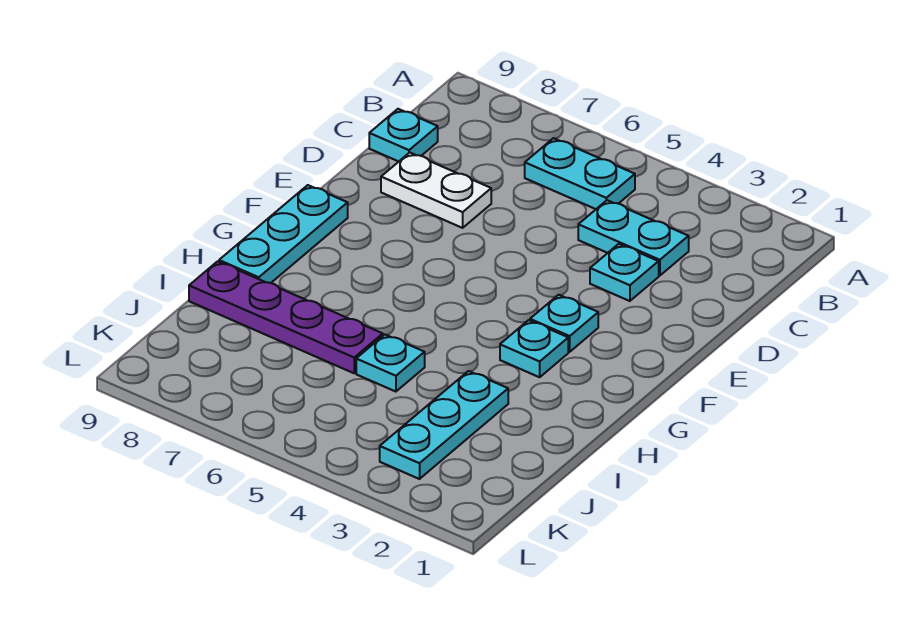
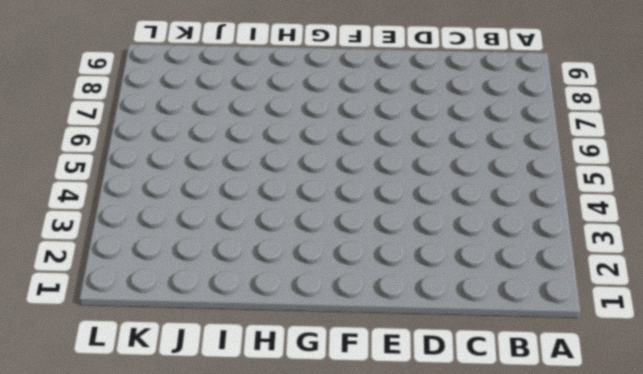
none -> cyan plate B5:B6 level 1
none -> cyan plate C3:C4 level 1

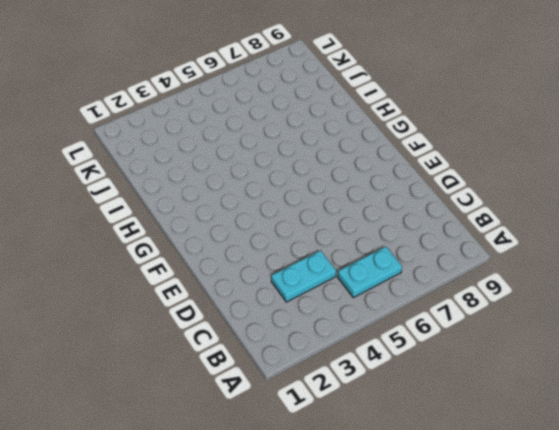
none -> cyan plate C9 level 1
none -> cyan plate D3 level 1

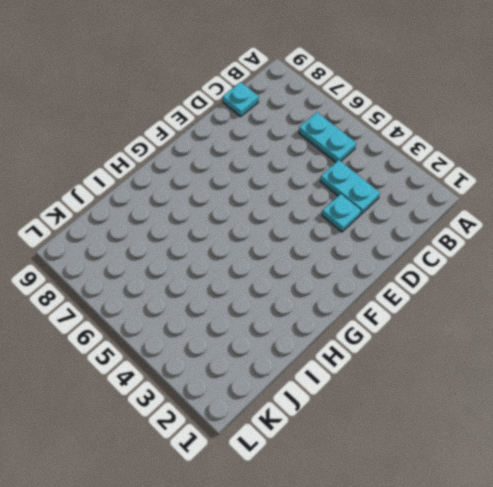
none -> white plate D7:D8 level 1
none -> cyan plate F3 level 1

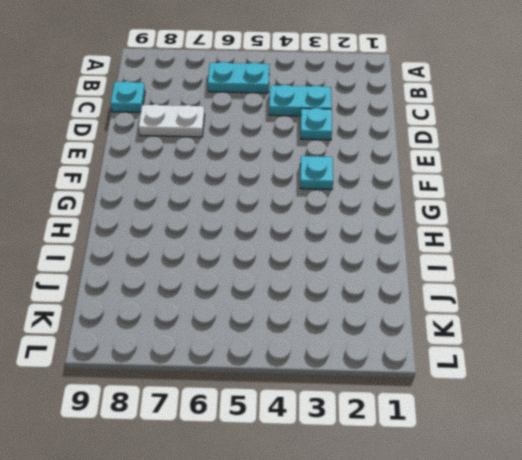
none -> cyan plate F9:H9 level 1
none -> cyan plate G3 level 1

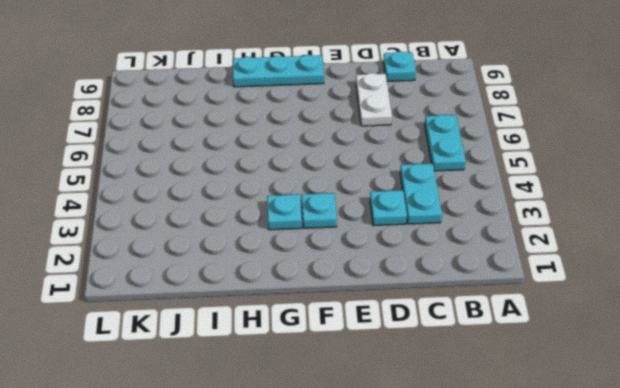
none -> cyan plate I3:K3 level 1
none -> cyan plate I5 level 1

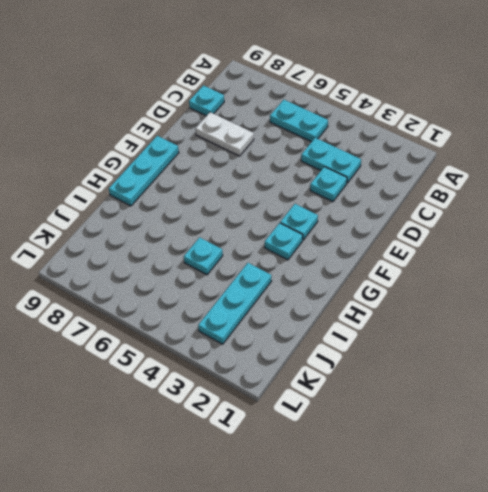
none -> purple plate I6:I9 level 1

